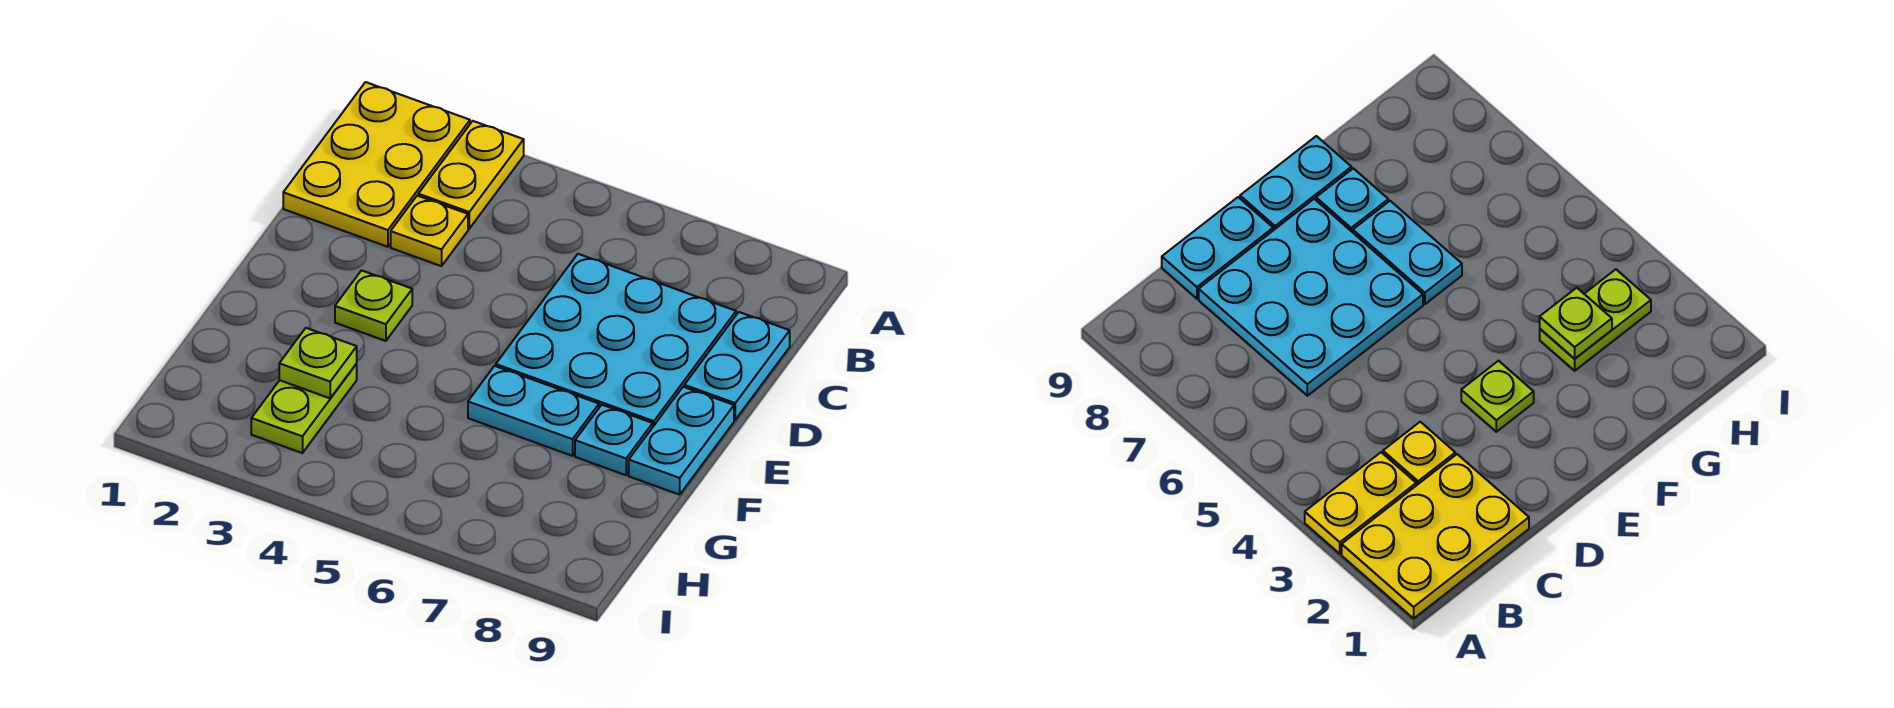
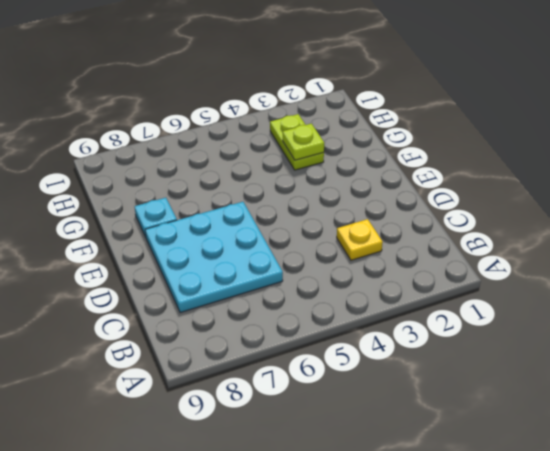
none -> yellow plate A1:C2 level 1
none -> yellow plate A3:B3 level 1

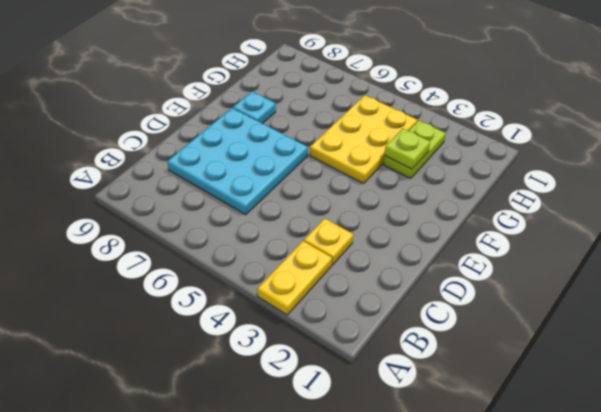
yellow plate F4:H5 level 1 -> yellow plate A1:C2 level 1
none -> cyan plate C9:D9 level 1
none -> lime plate E3 level 1

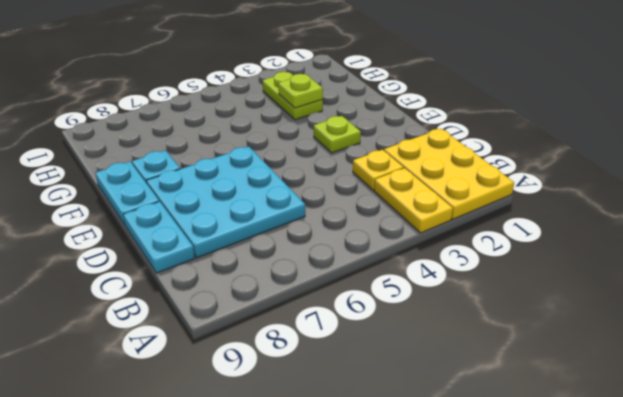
none -> cyan plate F6:F7 level 1

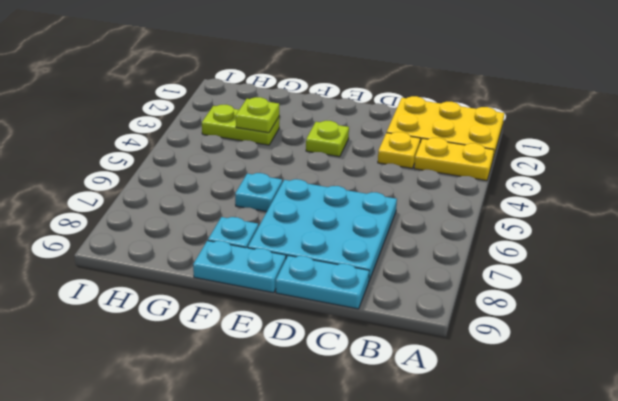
cyan plate F6 level 1 -> cyan plate F6:F7 level 1

